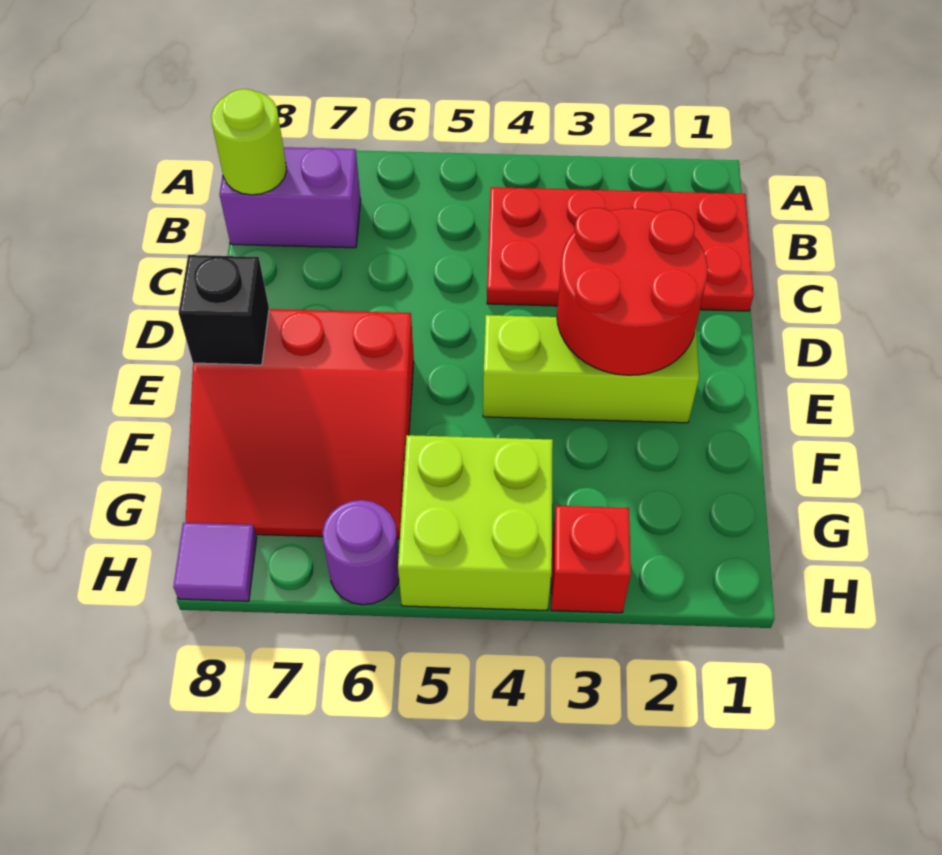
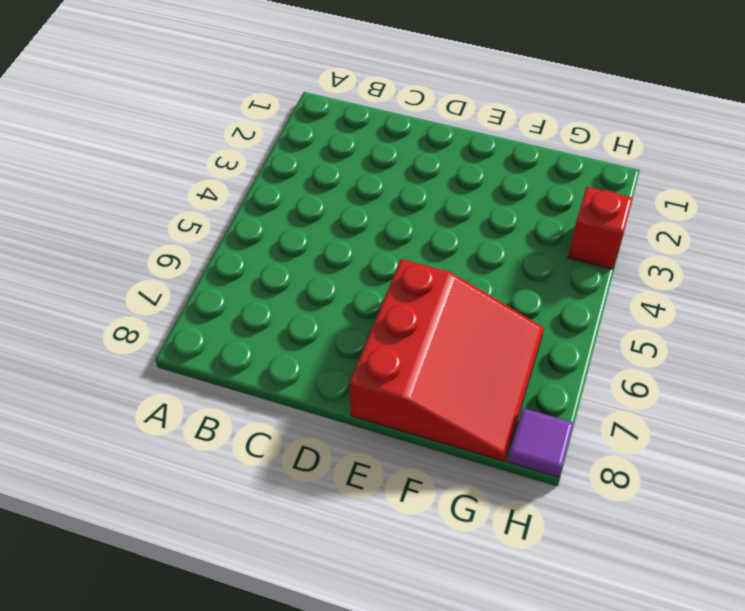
none -> red plate B1:C4 level 1
none -> purple brick B7:B8 level 1

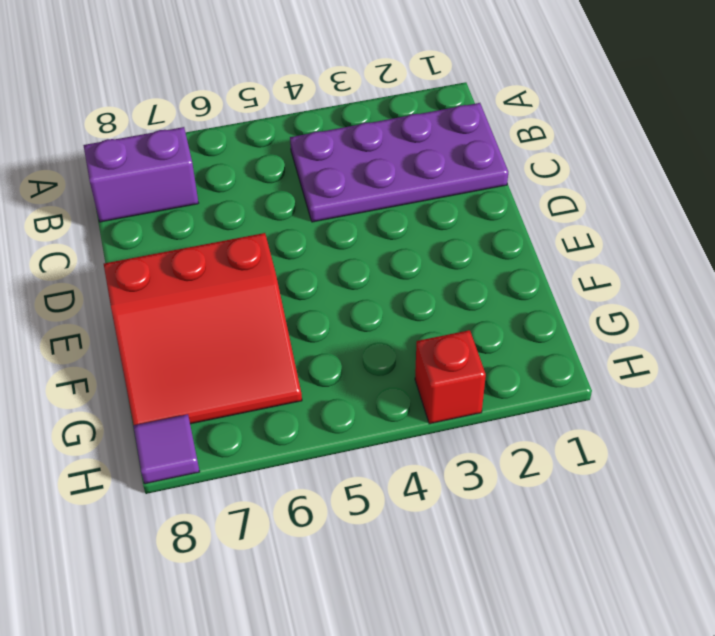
purple plate B1:C4 level 1 -> red plate B1:C4 level 1
none -> lime brick E2:E4 level 1
none -> lime brick G4:H5 level 1

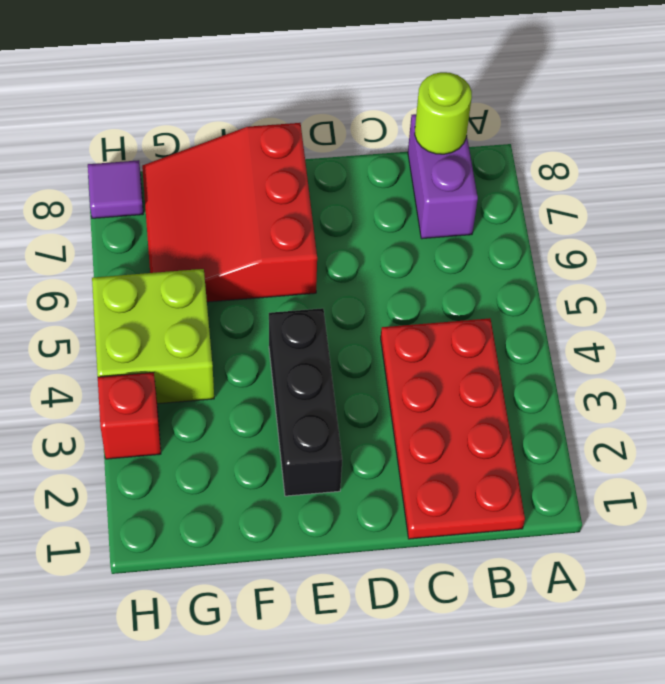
black brick E2:E4 level 1 -> lime brick E2:E4 level 1
none -> purple round brick H6 level 1
none -> red round brick D2:E3 level 2

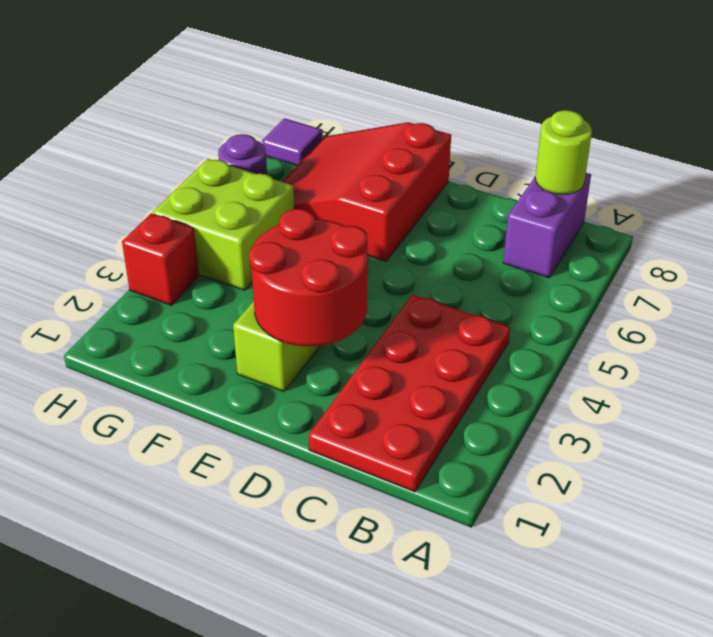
none -> black brick E8 level 2

